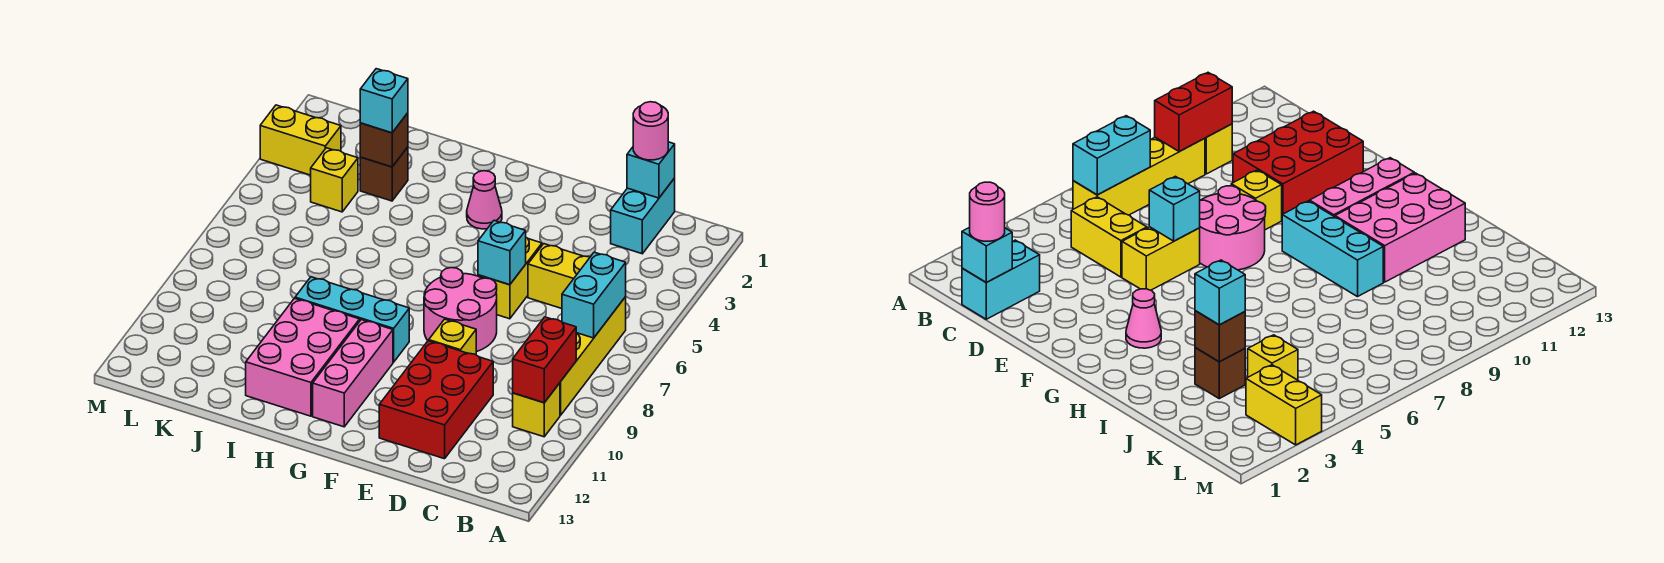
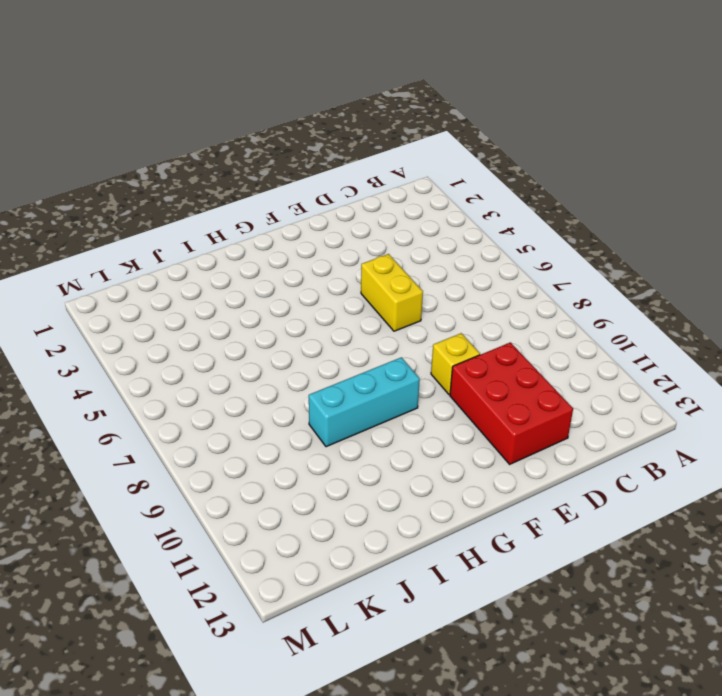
none -> yellow brick B6:B9 level 1
none -> yellow brick B10 level 1
none -> cyan brick C1:C2 level 1

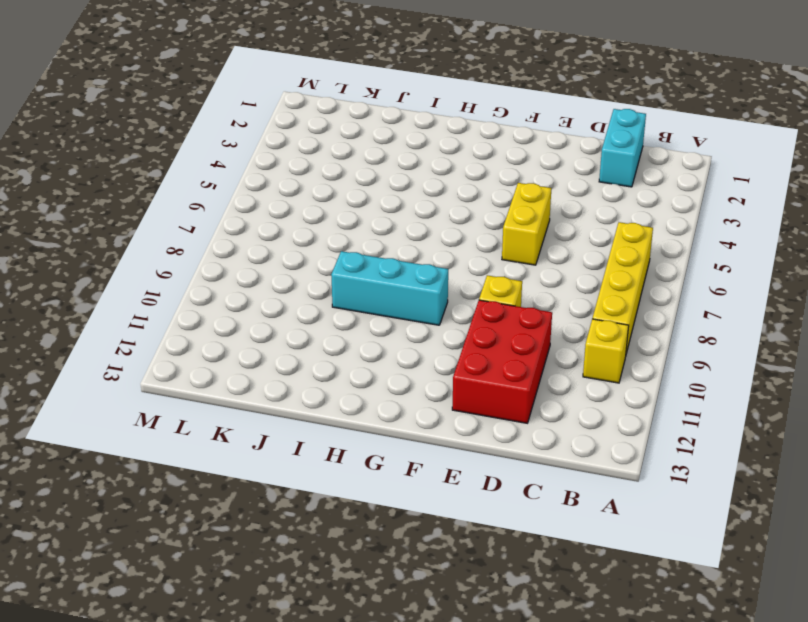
none -> yellow brick C5:D5 level 1
none -> pink round brick E7:F8 level 1
none -> pink cone G3 level 1

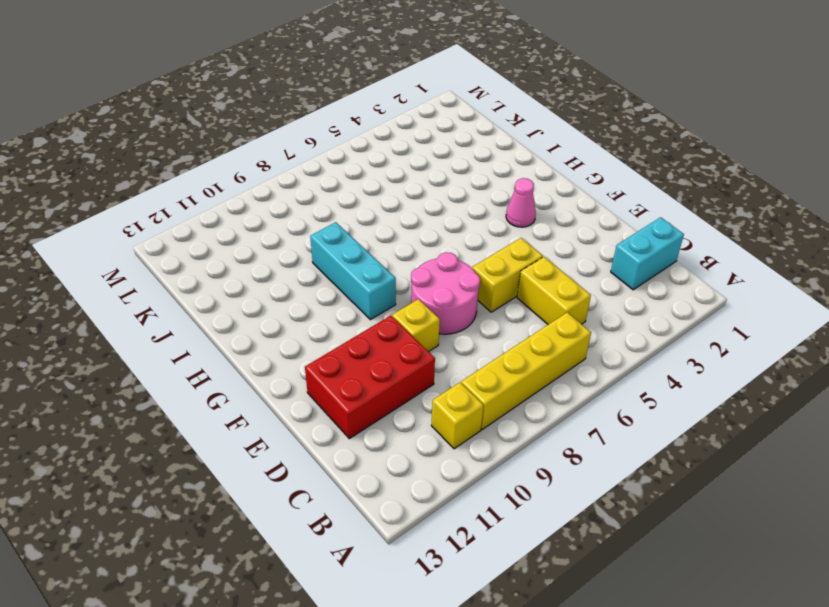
none -> pink brick G10:G12 level 1
none -> pink brick H10:I12 level 1
none -> brown brick J3 level 1

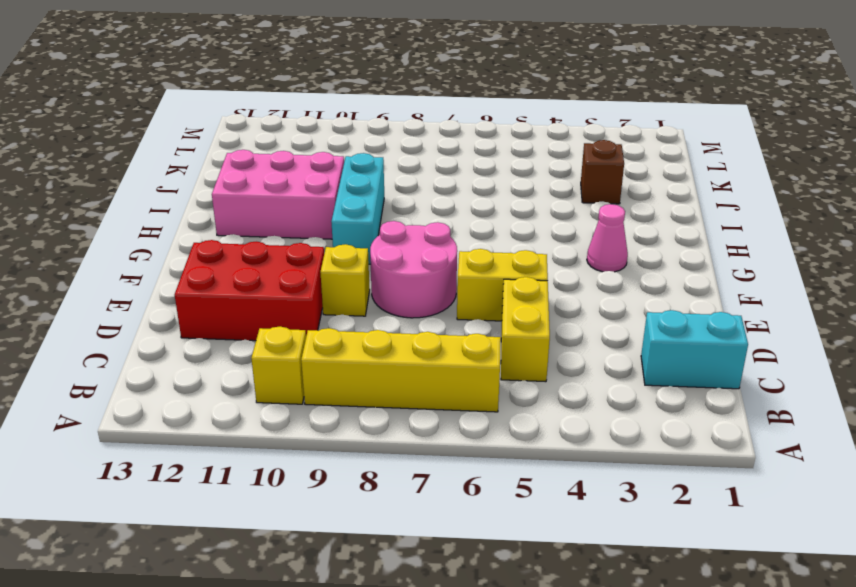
none -> pink brick G10:G12 level 1
none -> yellow brick K4 level 1
none -> yellow brick L3:M3 level 1

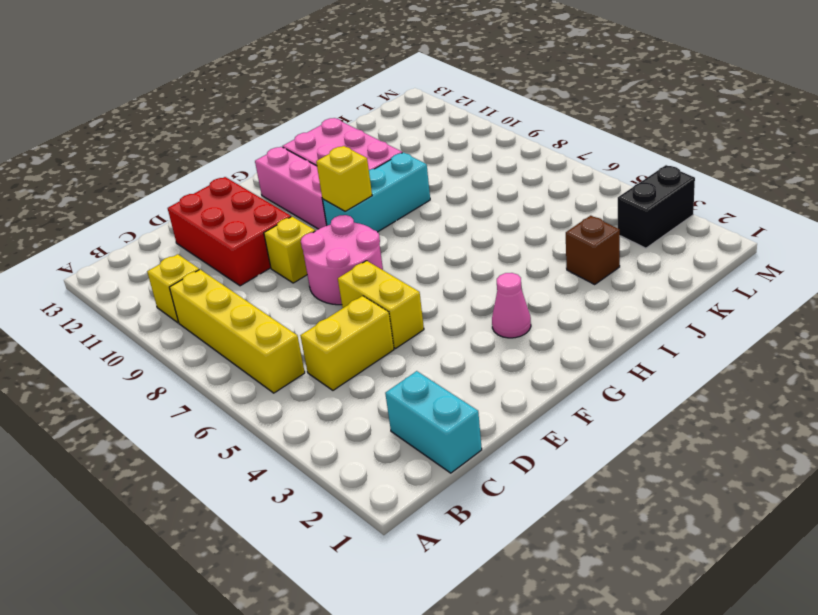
yellow brick G9 level 2 -> yellow brick K4 level 1
black brick L3:M3 level 1 -> yellow brick L3:M3 level 1
none -> cyan brick B6:B7 level 2
none -> red brick B9:B10 level 2
none -> cyan brick C1 level 2

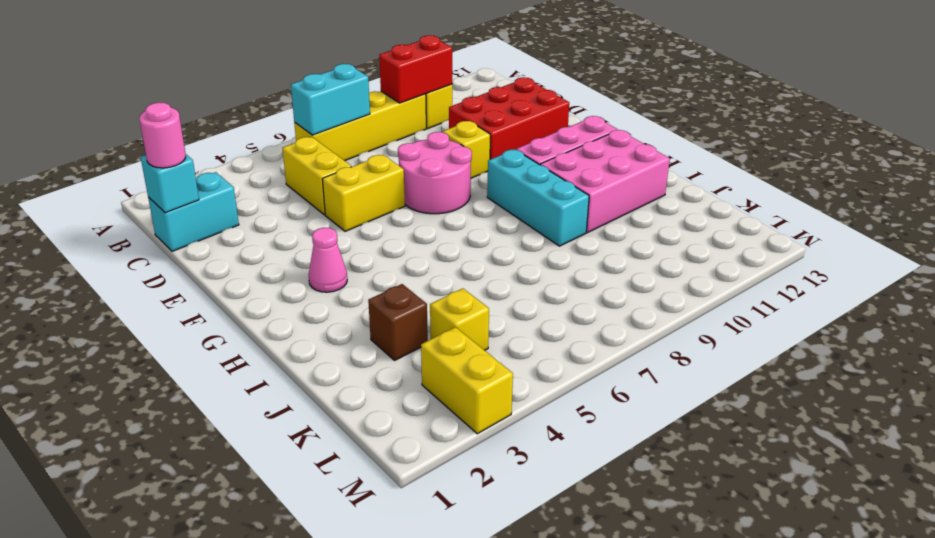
none -> cyan brick E6 level 2
none -> brown brick J3 level 2
none -> cyan brick J3 level 3

